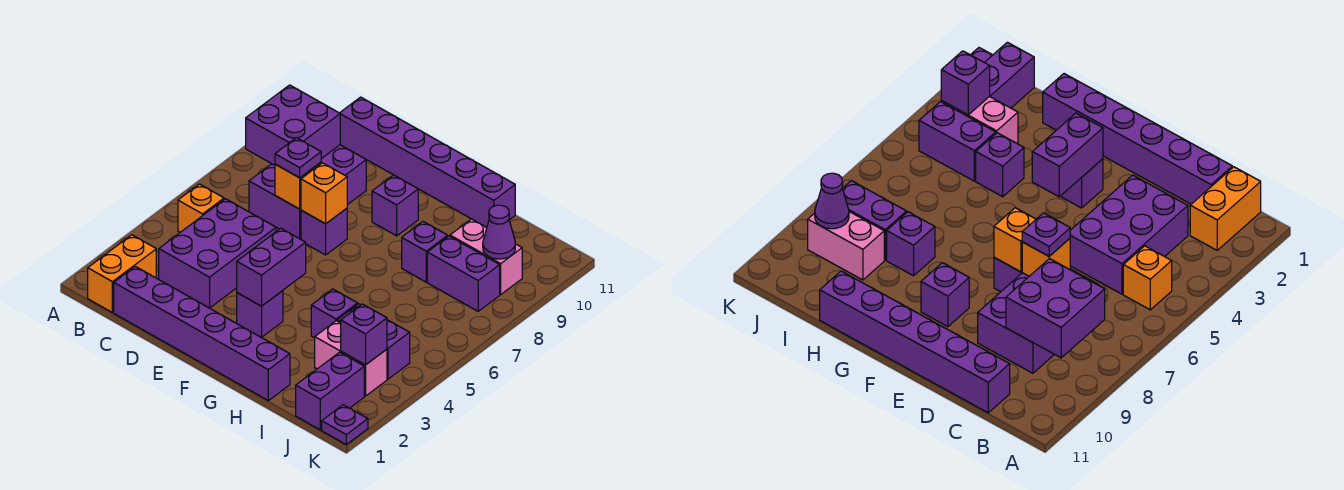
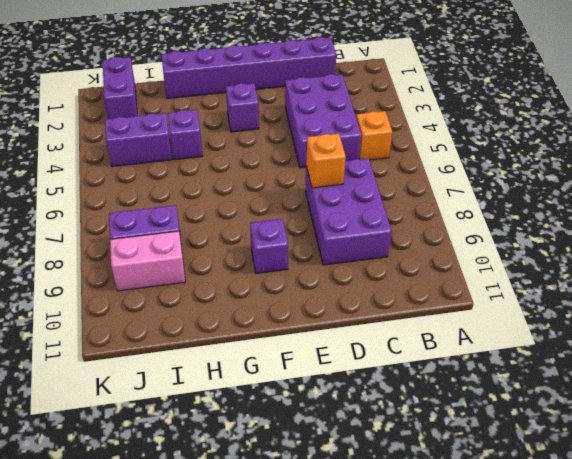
none -> orange brick B1:B2 level 1
none -> purple brick C11:H11 level 1
none -> purple brick E7 level 1

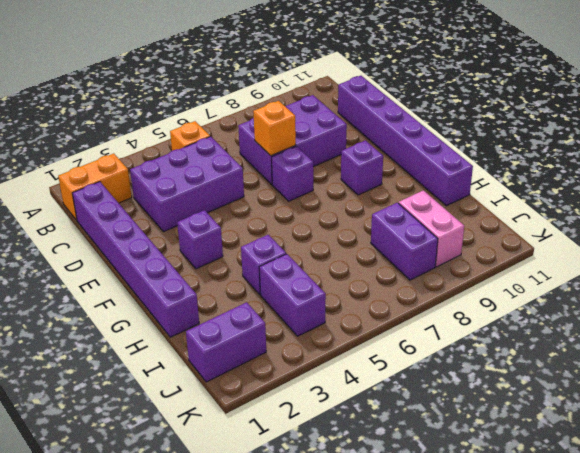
none -> purple brick H8 level 1
none -> pink brick I3:J3 level 1
none -> purple plate K1 level 1

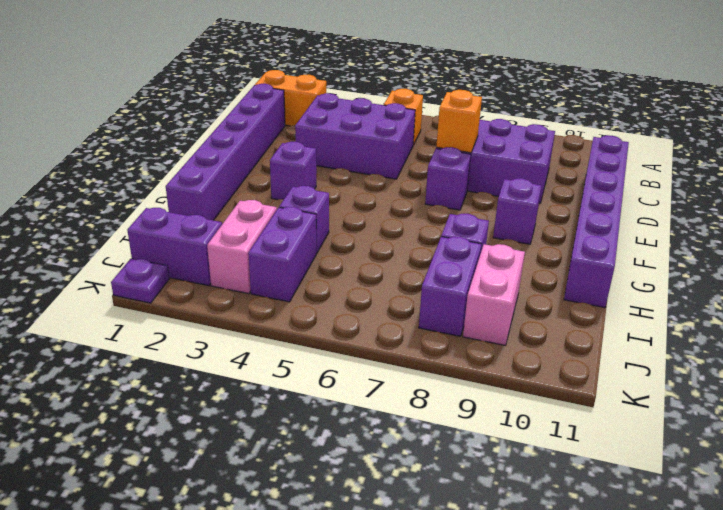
none -> purple brick B8:C9 level 2
none -> orange brick E7 level 2
none -> purple brick F3:F4 level 2

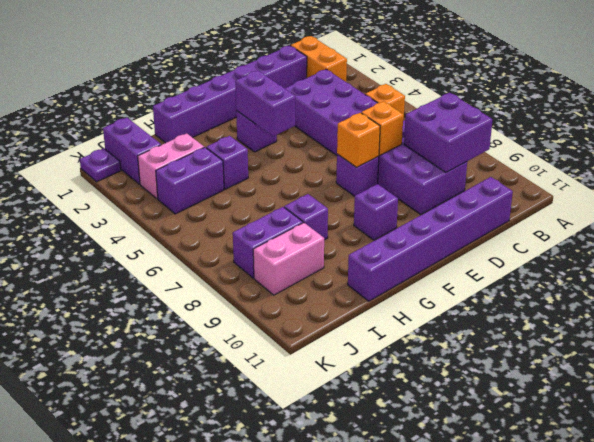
none -> purple brick J3 level 2
none -> purple cone J9 level 2
none -> purple plate D7 level 3

